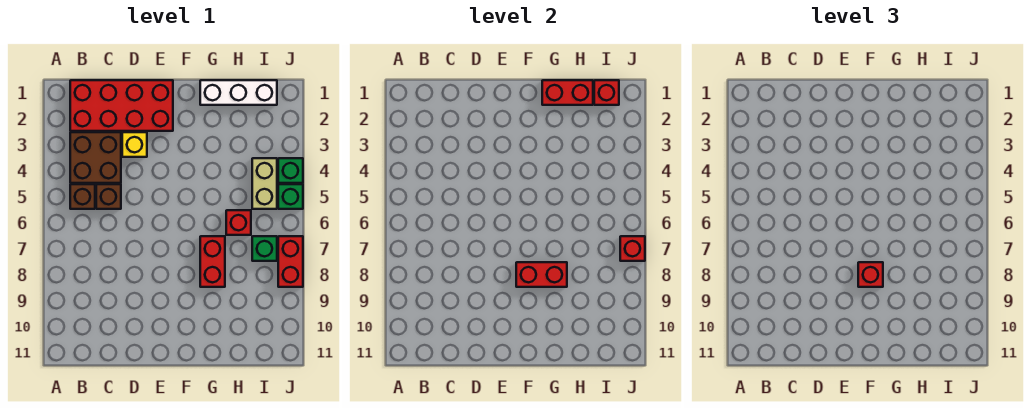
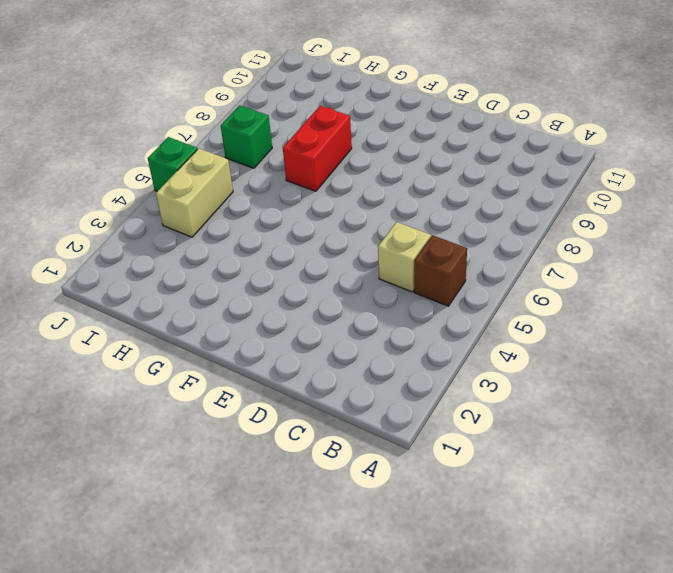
tan brick C5 level 1 -> brown brick C5 level 1
none -> red brick B1:E2 level 1
none -> brown brick B3:C4 level 1
none -> yellow brick D3 level 1

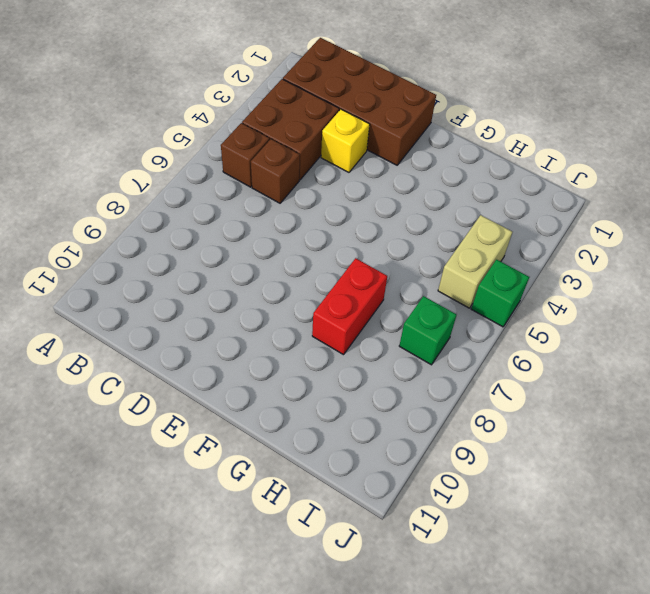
brown brick B1:E2 level 1 -> red brick B1:E2 level 1
none -> white brick G1:I1 level 1
none -> red brick H6 level 1
none -> green brick J4 level 1

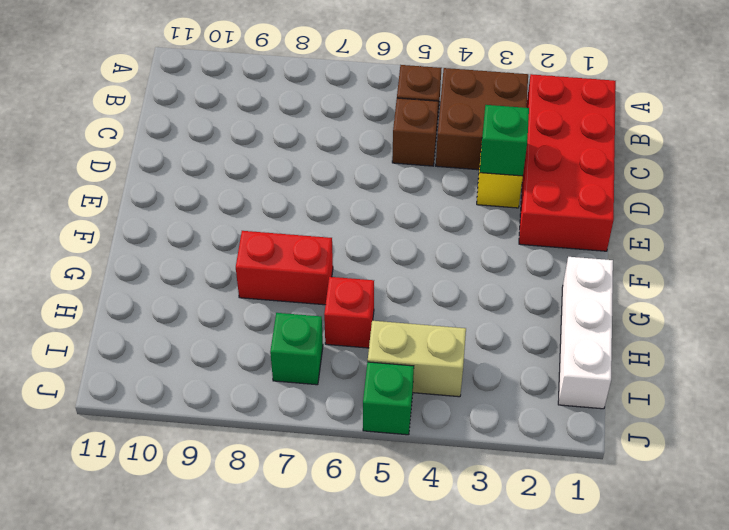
green brick D3 level 2 -> green brick J4 level 1
none -> red brick J7:J8 level 1
none -> red brick F8:G8 level 2
none -> red brick G1:H1 level 2

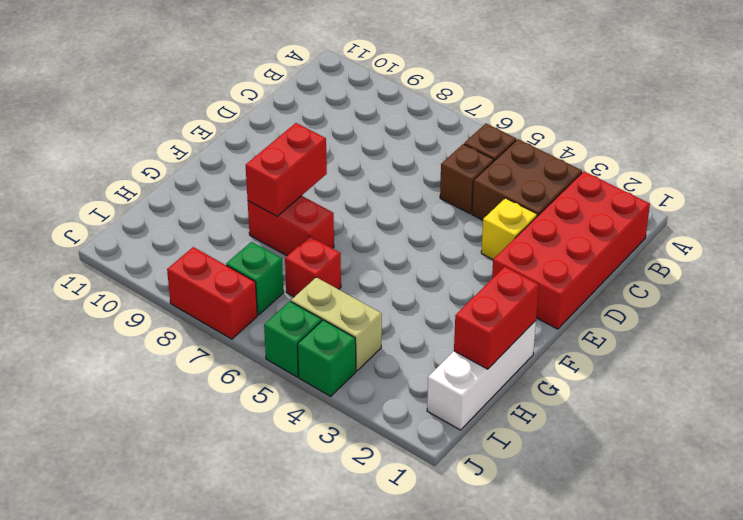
none -> red brick I1 level 2
none -> red brick J7 level 2
none -> red brick F8 level 3

